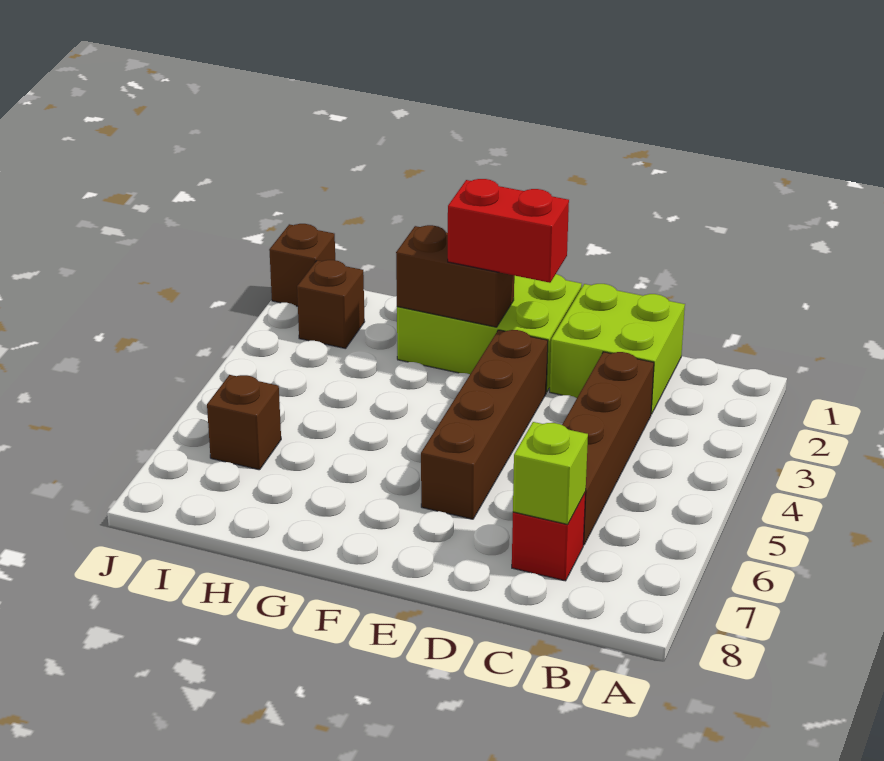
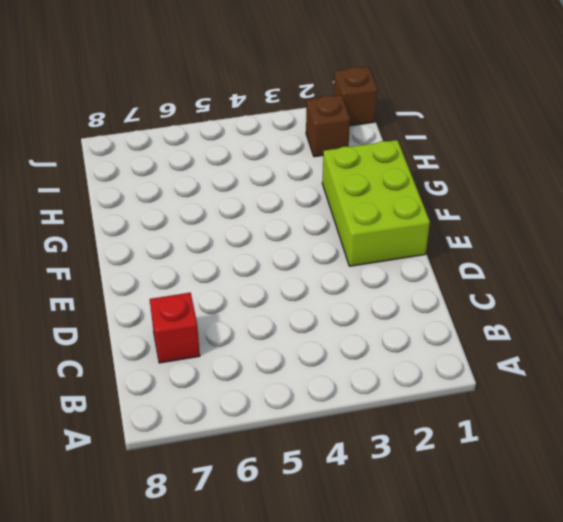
none -> lime brick C1:D2 level 1
none -> brown brick C3:C6 level 1

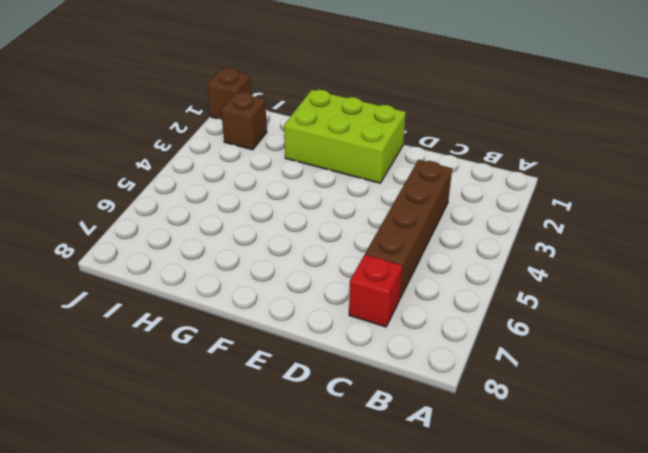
none -> lime brick C1:D2 level 1
none -> brown brick E3:E6 level 1

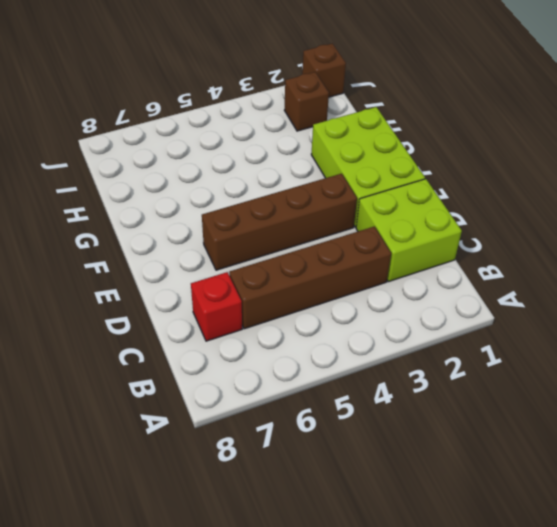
none -> brown brick I6 level 1
none -> lime brick C7 level 2

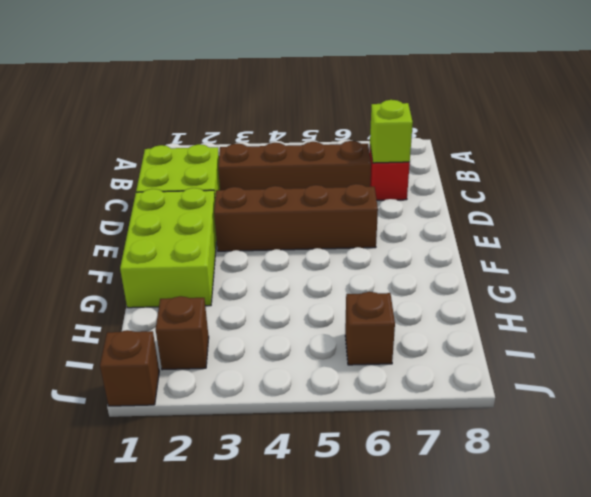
none -> brown brick F2:G2 level 2
none -> red brick E2:F2 level 3

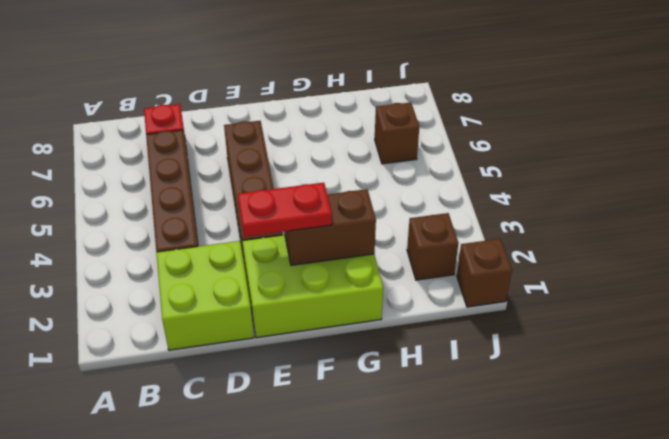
red plate E2:F2 level 3 -> red brick E2:F2 level 3
none -> lime brick C7 level 2

